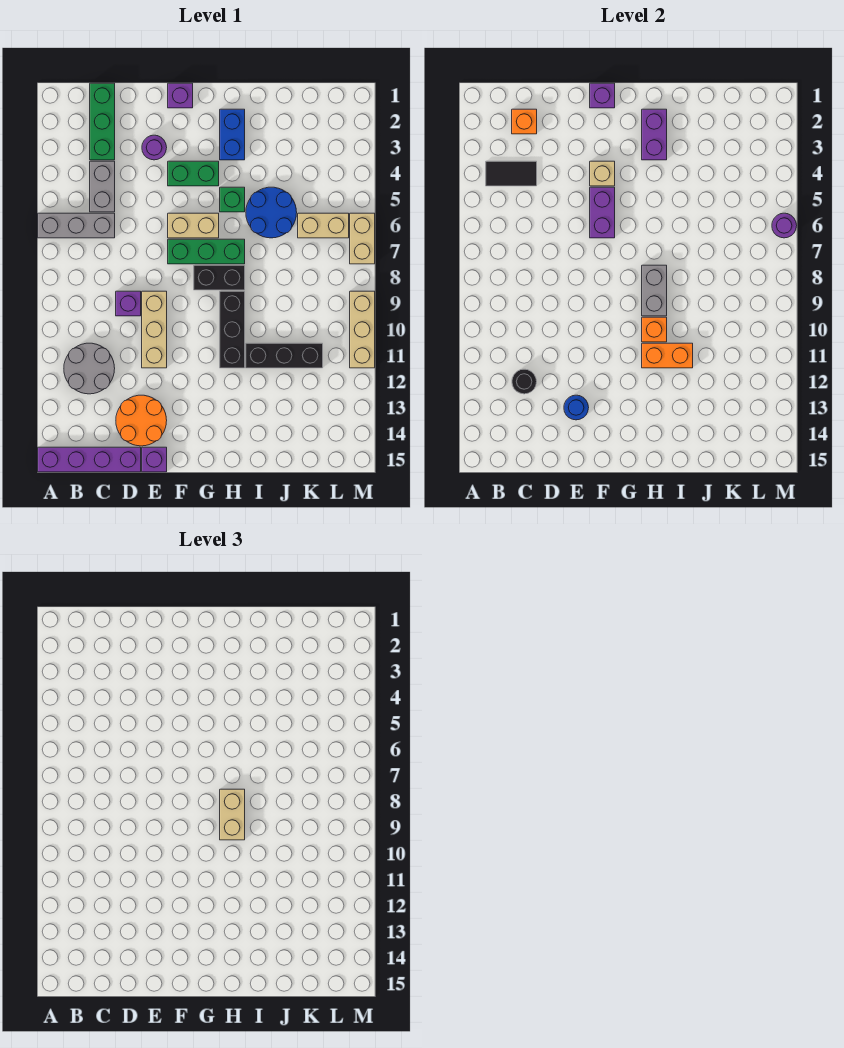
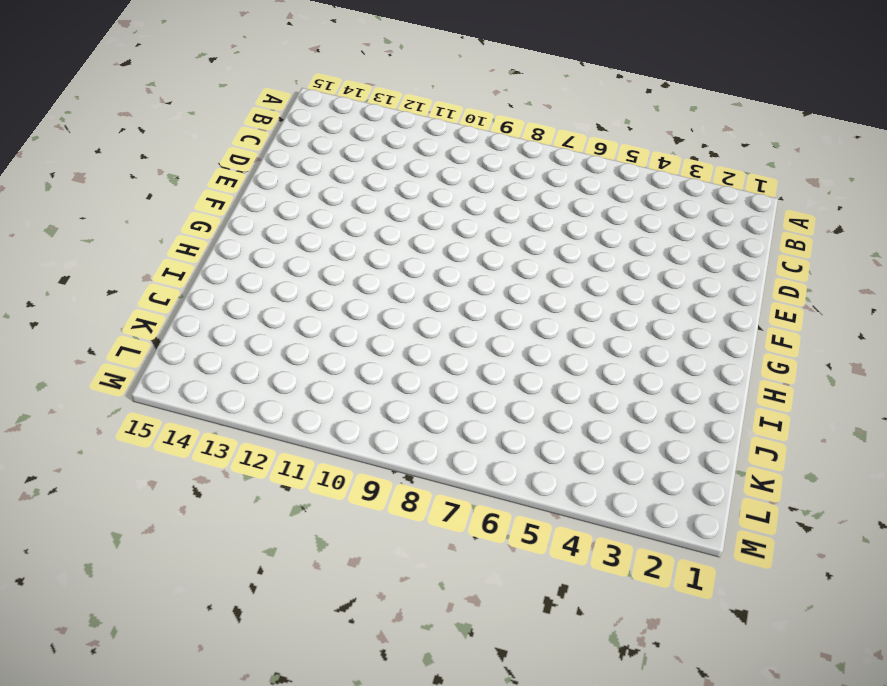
none -> grey brick A6:C6 level 1
none -> purple brick A15:D15 level 1
none -> grey round brick B11:C12 level 1
none -> green brick C1:C3 level 1

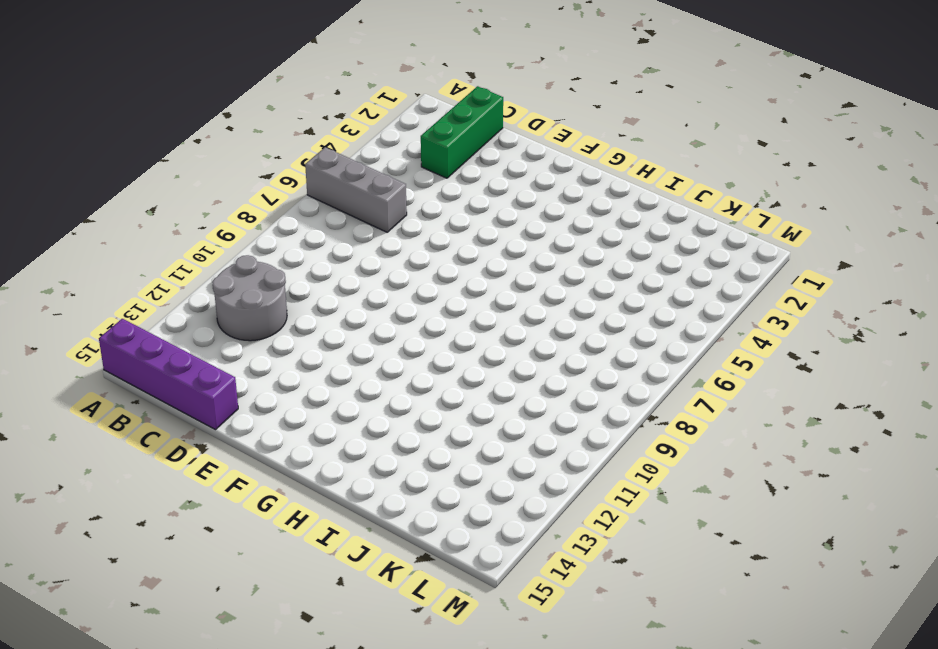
none -> grey brick C4:C5 level 1
none -> purple brick D9 level 1
none -> orange round brick D13:E14 level 1
none -> purple round brick E3 level 1

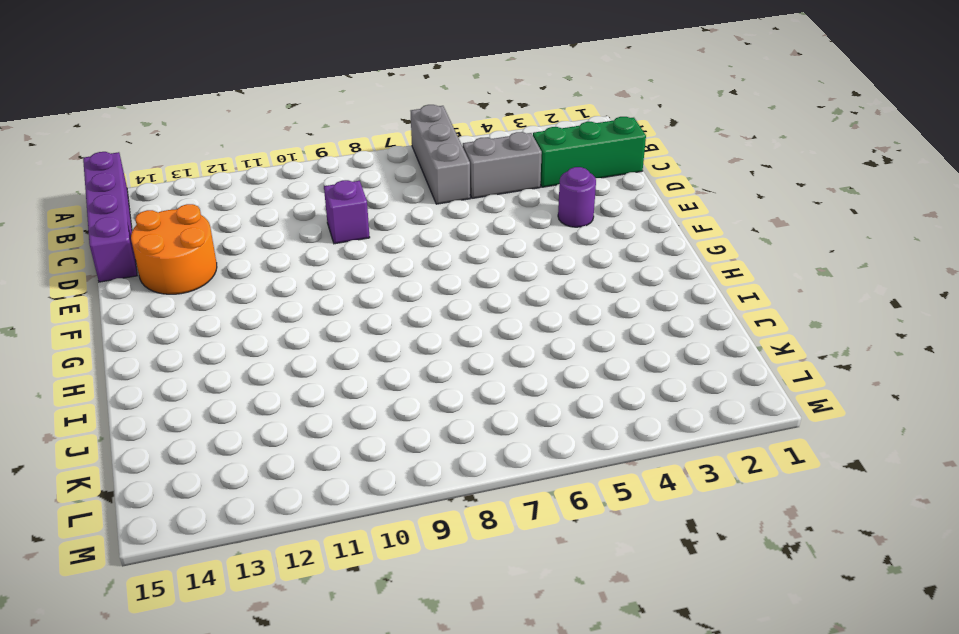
none -> grey round brick B11:C12 level 1
none -> tan brick E9:E11 level 1
none -> purple brick E15 level 1
none -> purple brick F1 level 1

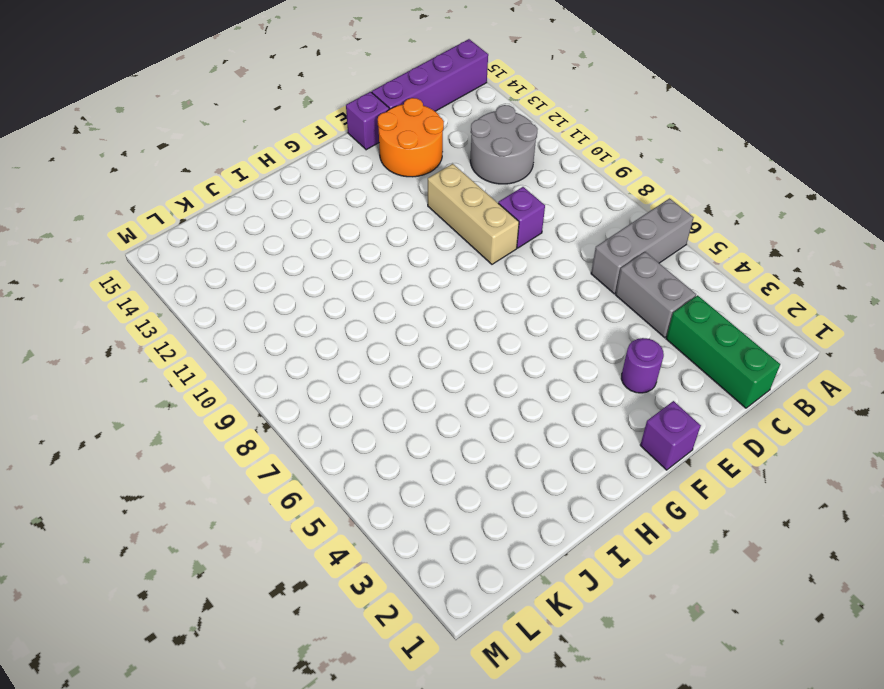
none -> green brick F4:G4 level 1
none -> tan brick F6:G6 level 1
none -> green brick F7:H7 level 1
none -> black brick G8:H8 level 1

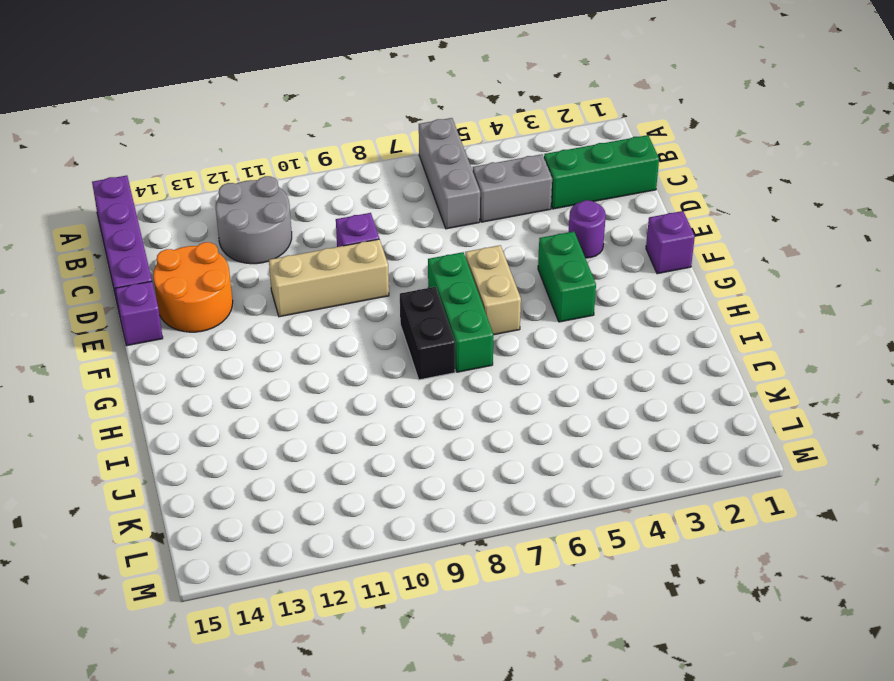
none -> blue brick H2:H3 level 1
none -> green brick H5 level 1
none -> black brick H9:H11 level 1
none -> blue round brick I5:J6 level 1

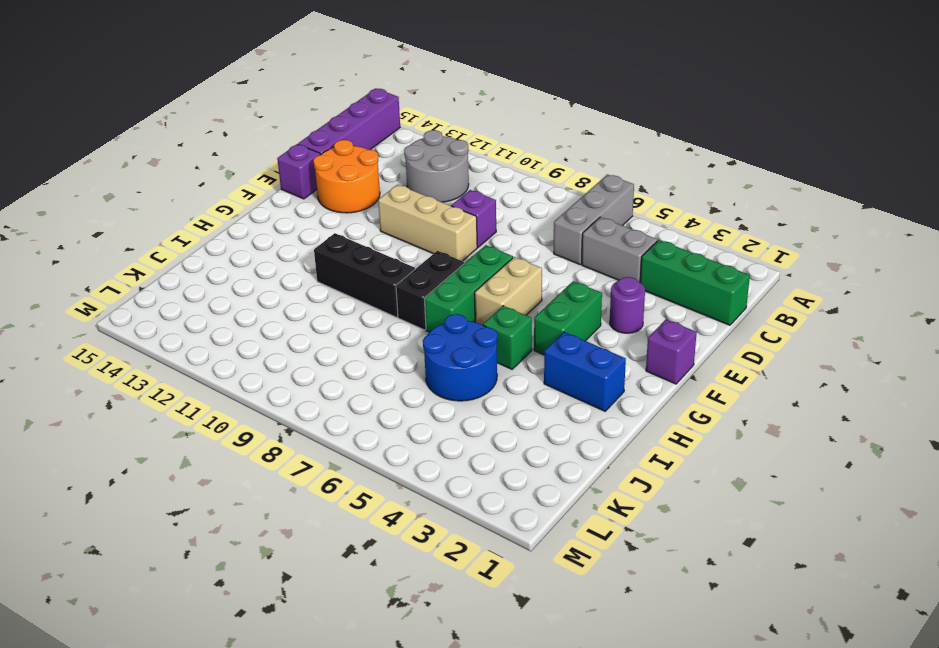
none -> black brick I11:K11 level 1
none -> tan brick K6:L6 level 1
none -> tan brick M6:M7 level 1
none -> tan brick M9:M11 level 1

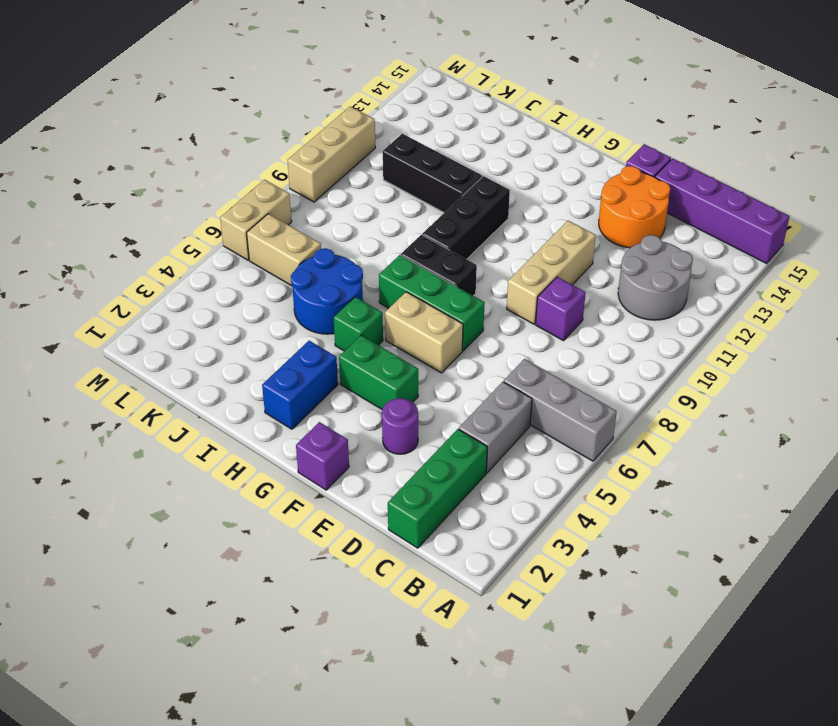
none -> black tile B4:C4 level 2
none -> orange brick C2 level 2
none -> black round brick C12 level 2
none -> blue round brick E13 level 2

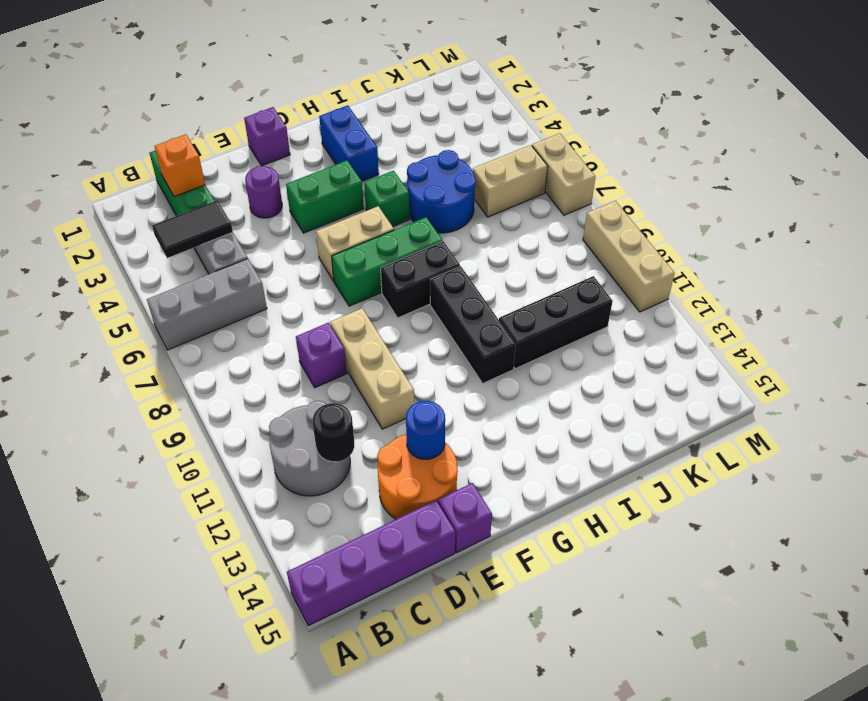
none -> purple brick F1 level 2
none -> tan brick F4 level 2
none -> purple brick F5:F6 level 2
none -> purple brick H2:H3 level 2

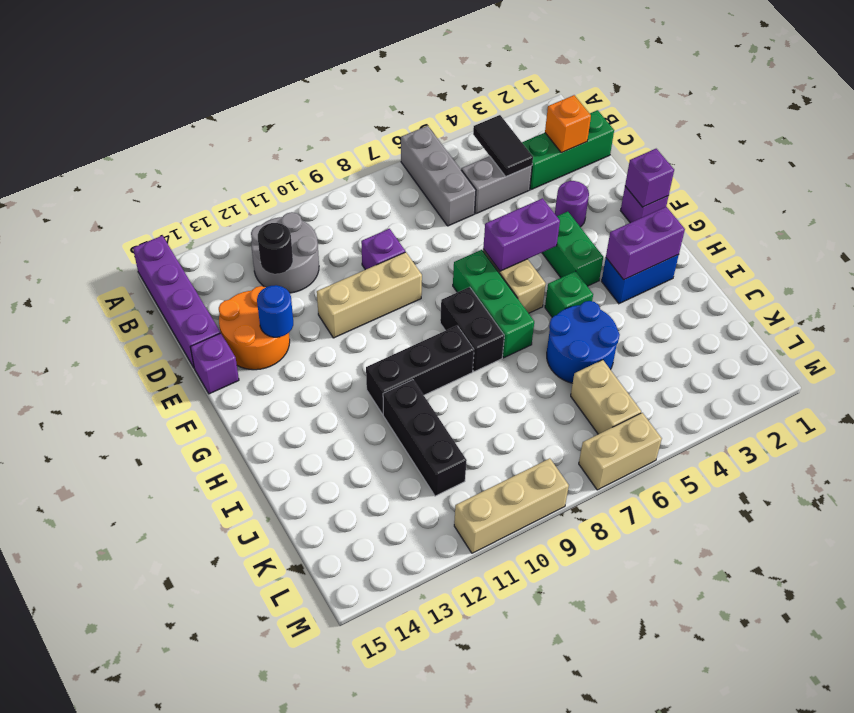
none -> tan brick F4 level 2
none -> grey brick H8:H9 level 2
none -> orange brick H10 level 2
none -> orange brick H11:I11 level 2

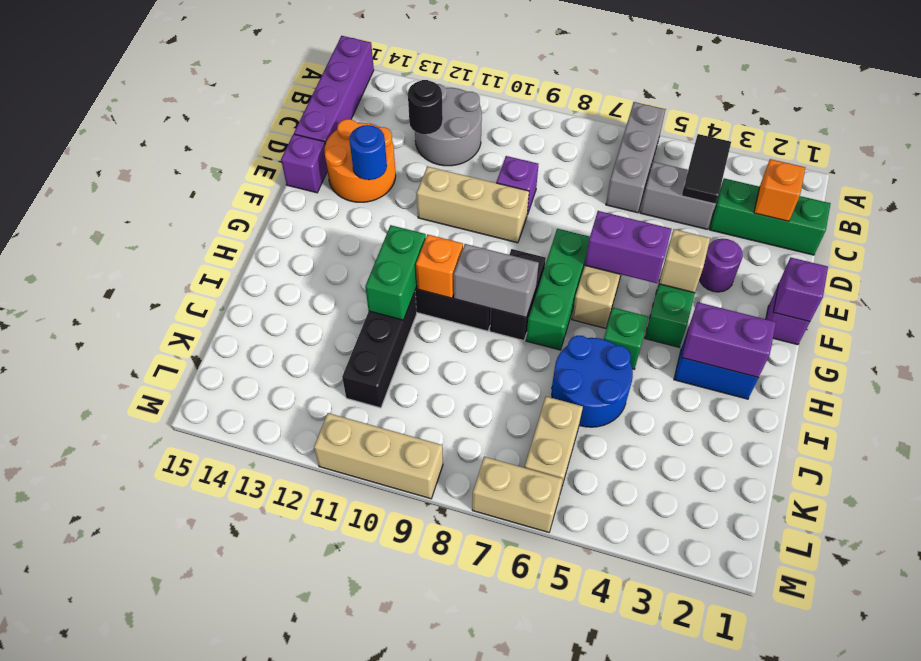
green brick H11:I11 level 2 -> orange brick H11:I11 level 2
none -> purple round brick M6 level 2
none -> tan brick H8:H9 level 3

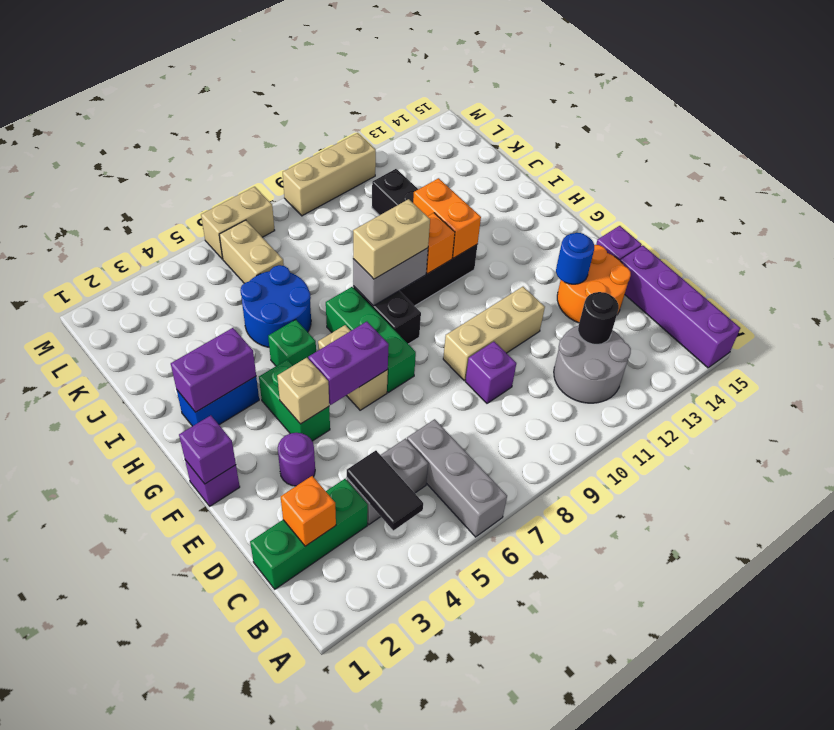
none -> purple round brick M6 level 2

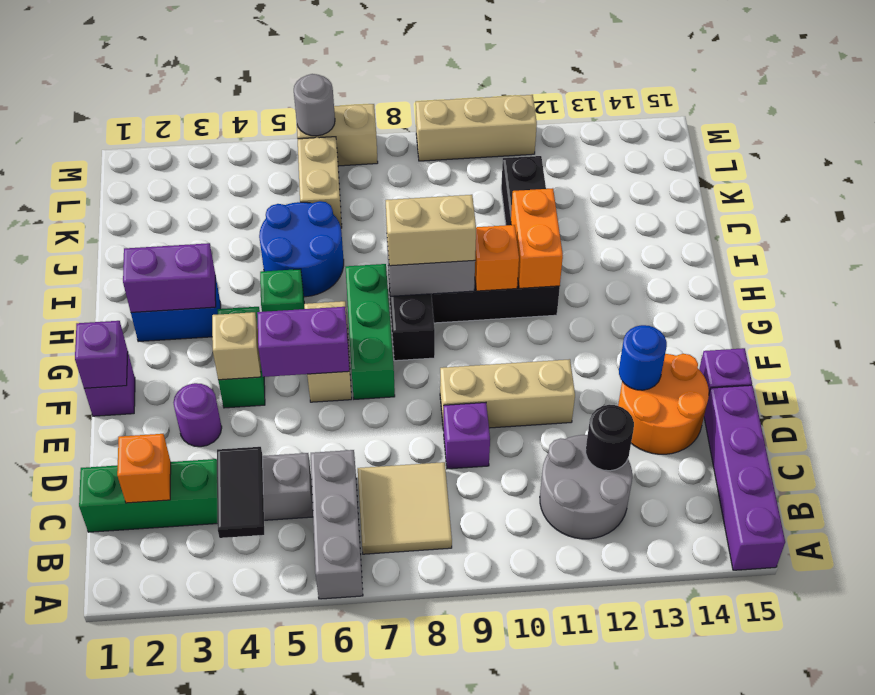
tan tile B7:C8 level 1 -> none
grey round brick M6 level 2 -> purple round brick M6 level 2

